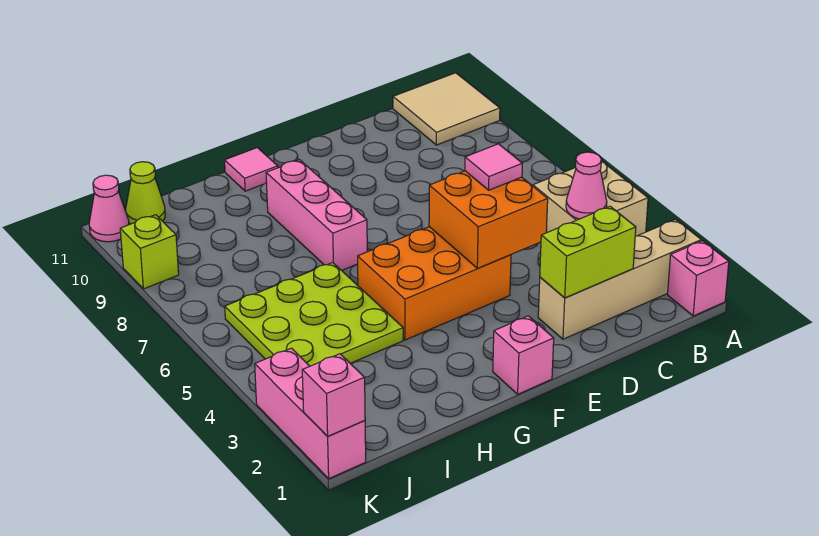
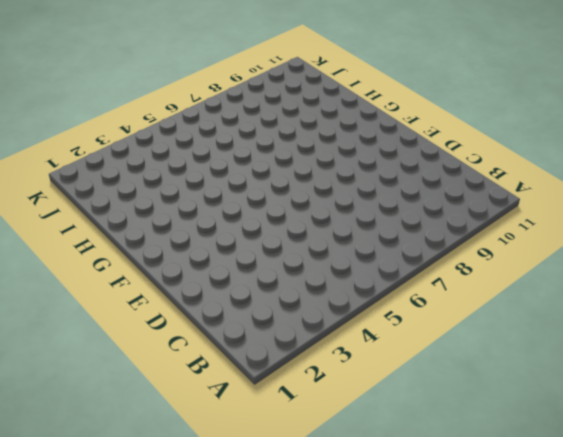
none -> pink brick A1 level 1
none -> tan brick A2:D2 level 1
none -> tan brick A4:B5 level 1

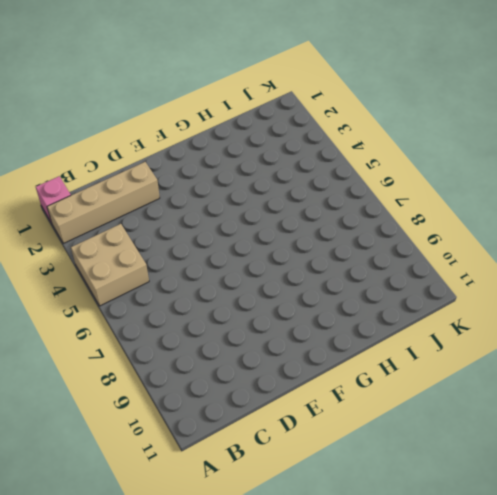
none -> tan tile A10:B11 level 1
none -> orange brick E4:G5 level 1
none -> pink brick F1 level 1

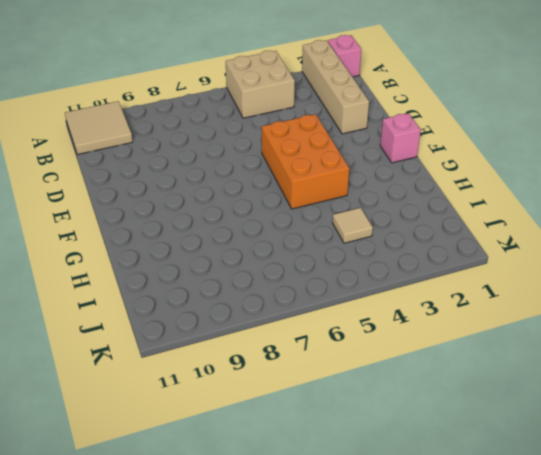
tan tile I4 level 1 -> lime plate H4:J6 level 1
none -> pink brick G7:G9 level 1
none -> pink tile G11 level 1
none -> lime cone J11 level 1

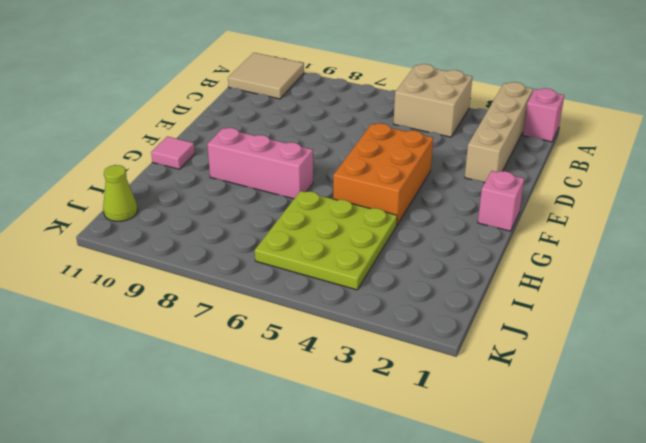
none -> pink brick K1:K3 level 1
none -> lime brick K9 level 1
none -> pink cone K11 level 1

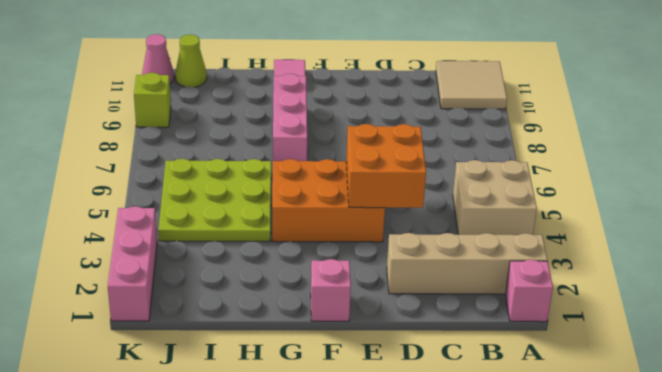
none -> pink cone B4 level 2
none -> lime brick C2:D2 level 2
none -> pink brick K1 level 2

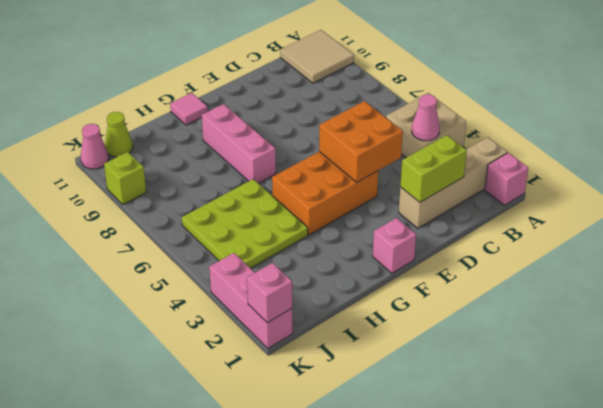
none -> pink tile D5 level 3

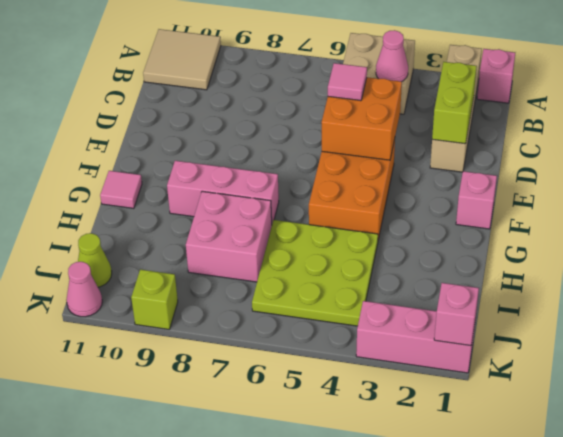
pink brick H7:I8 level 1 -> none

